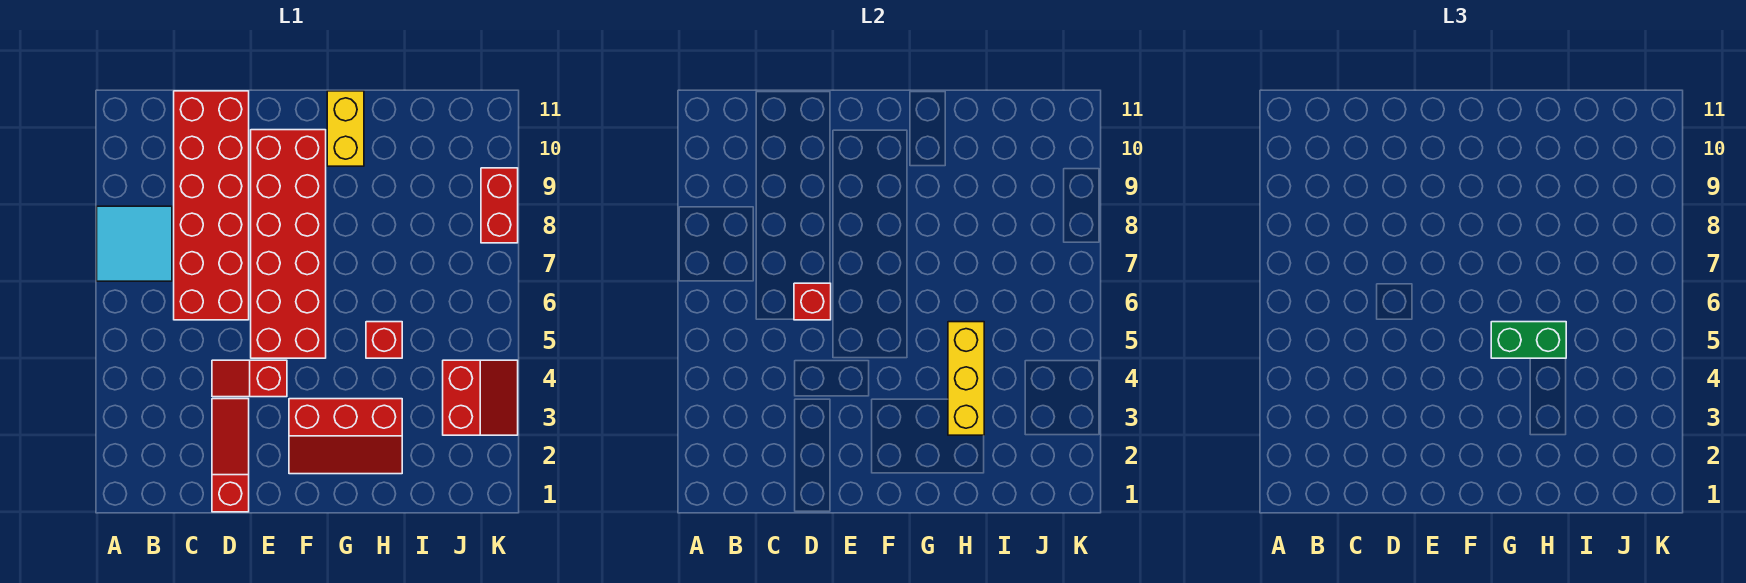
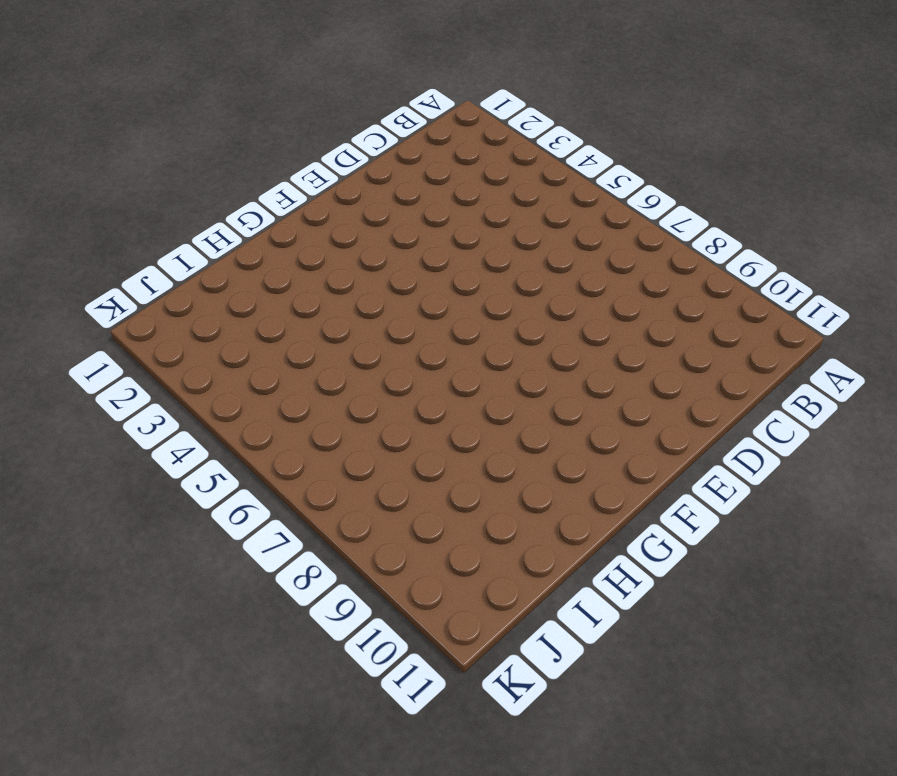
none -> cyan tile A7:B8 level 1
none -> red brick C6:D11 level 1
none -> red slope D1:D3 level 1 top 1

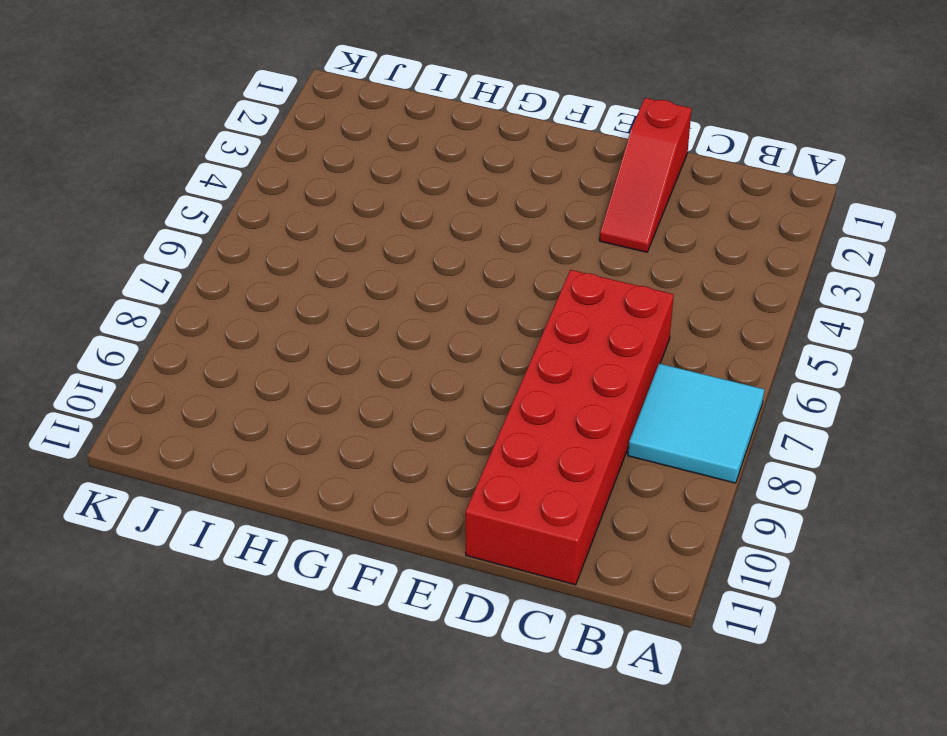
none -> red slope D4:E4 level 1 top E
none -> red brick E5:F10 level 1
none -> red slope F2:H3 level 1 top 3

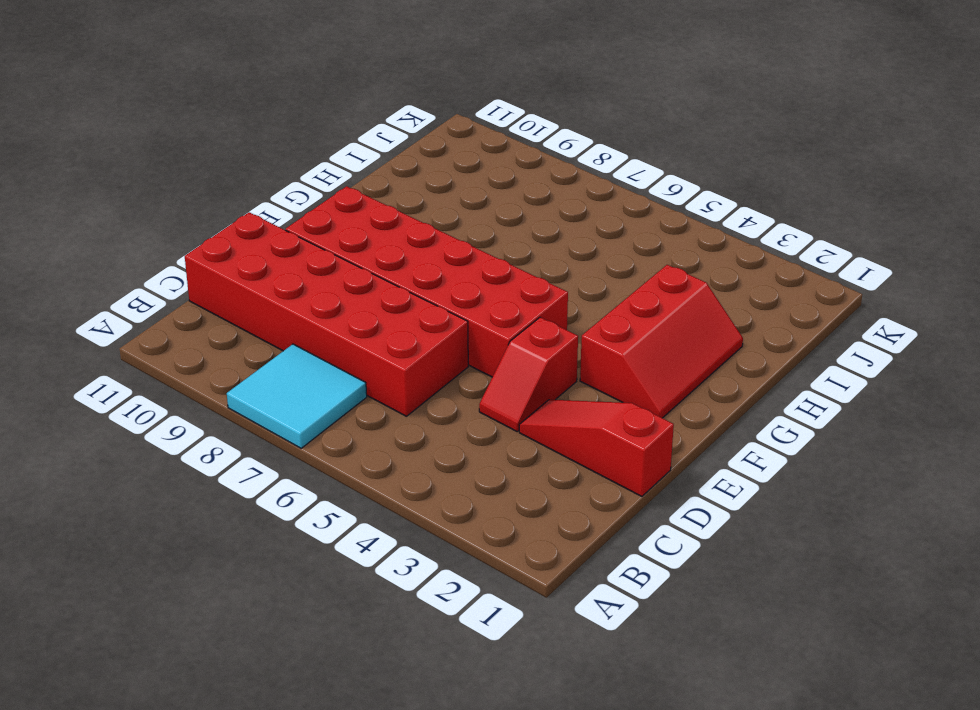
none -> yellow brick G10:G11 level 1
none -> red brick H5 level 1
none -> red slope J3:K4 level 1 top J

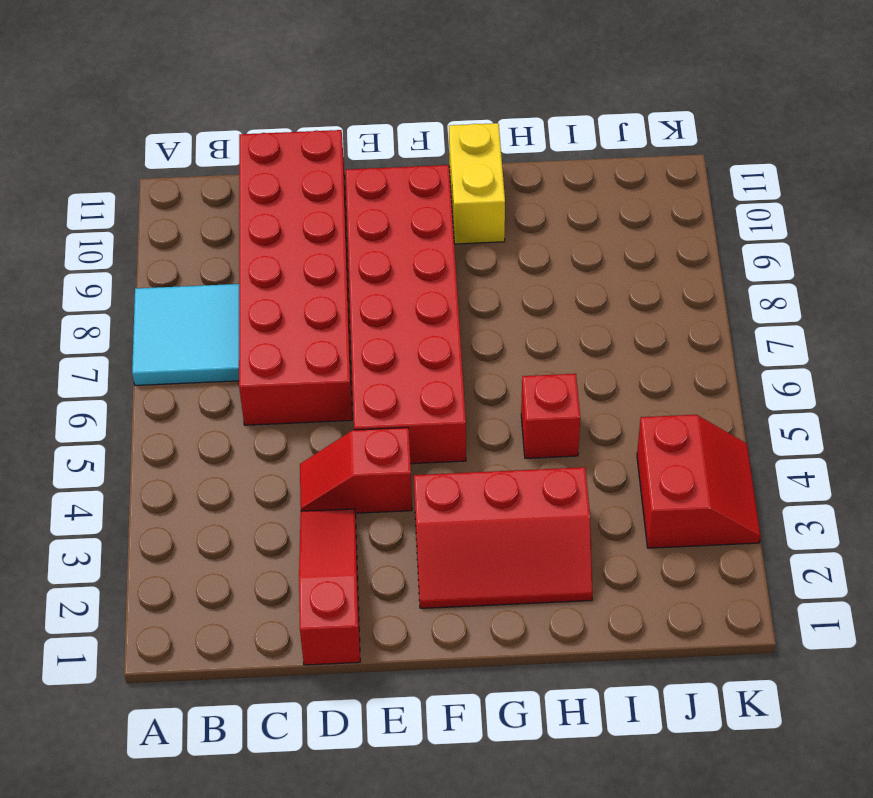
none -> red brick K8:K9 level 1
none -> red brick D6 level 2
none -> yellow brick H3:H5 level 2

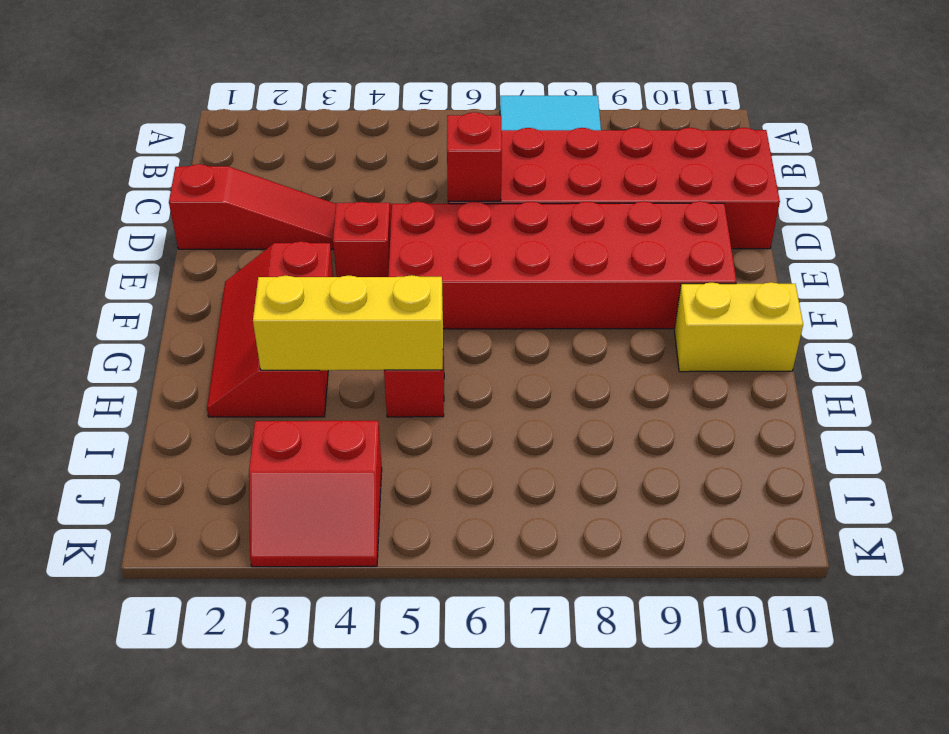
none -> red brick K8:K9 level 1
none -> green brick G5:H5 level 3

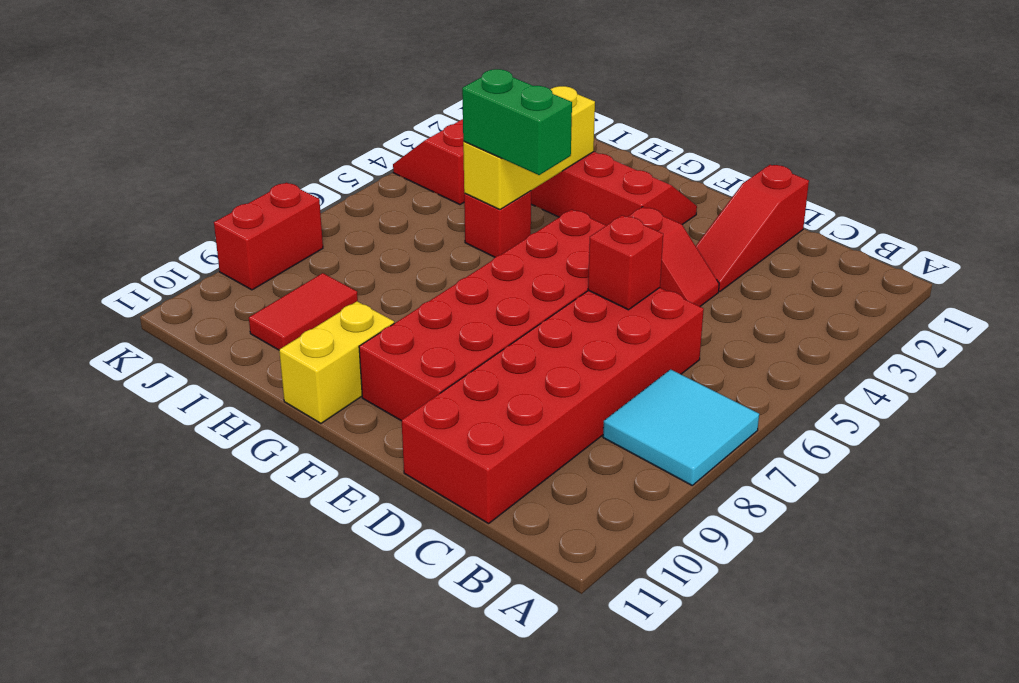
red tile I9:I10 level 1 -> none

